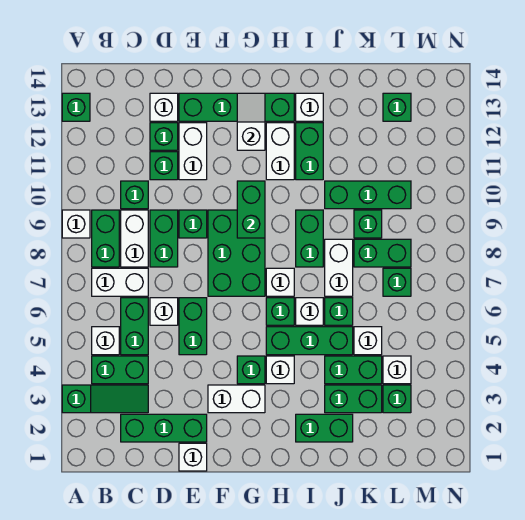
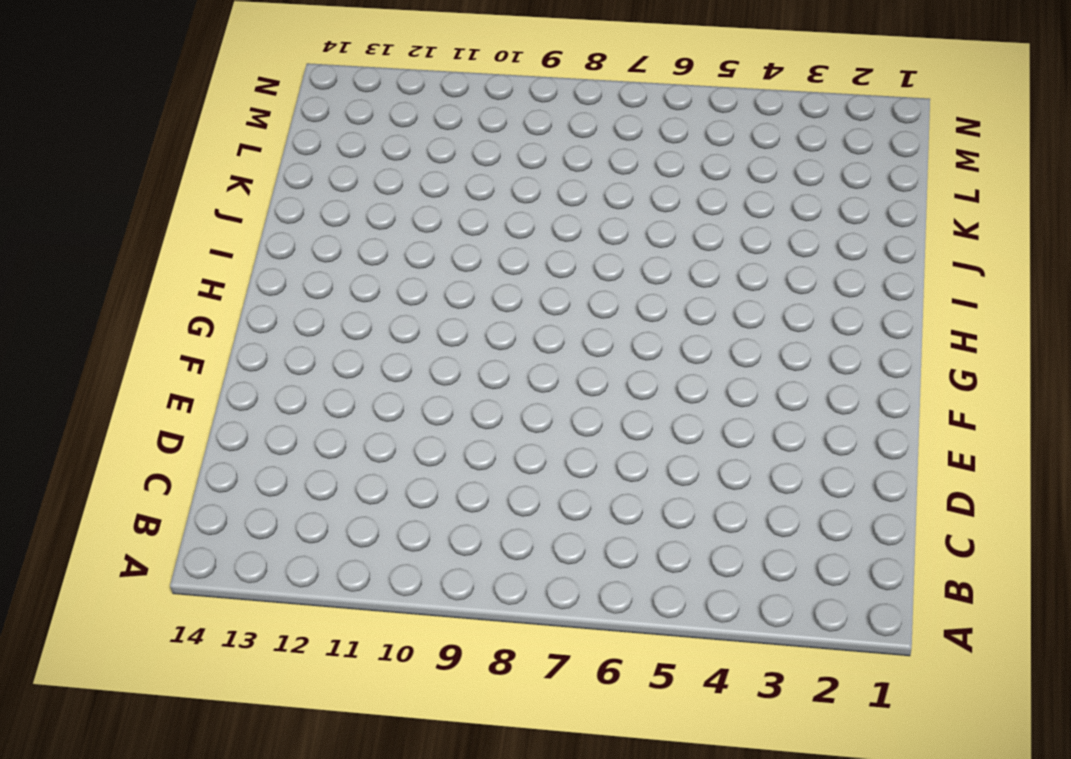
none -> green slope A3:C3 level 1 top A
none -> white brick A9 level 1
none -> green brick A13 level 1
none -> green brick B4:C4 level 1

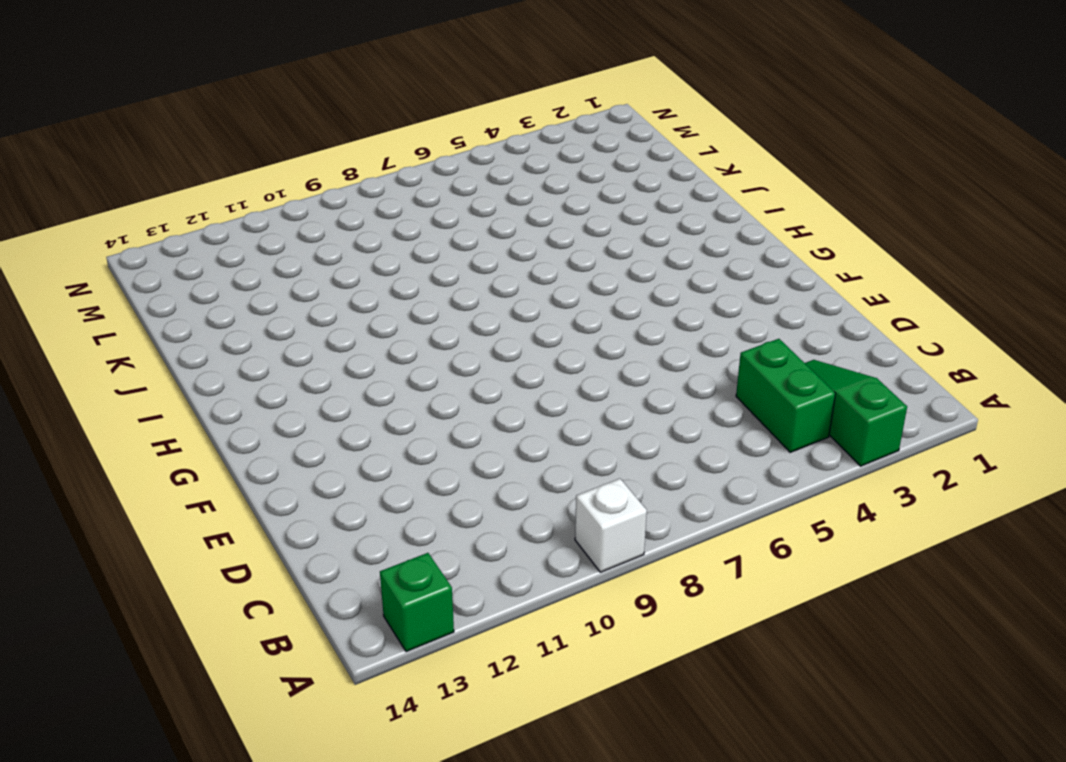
none -> white brick B5 level 1
none -> white brick B7:C7 level 1
none -> green brick B8:B9 level 1
none -> green brick C2:E2 level 1

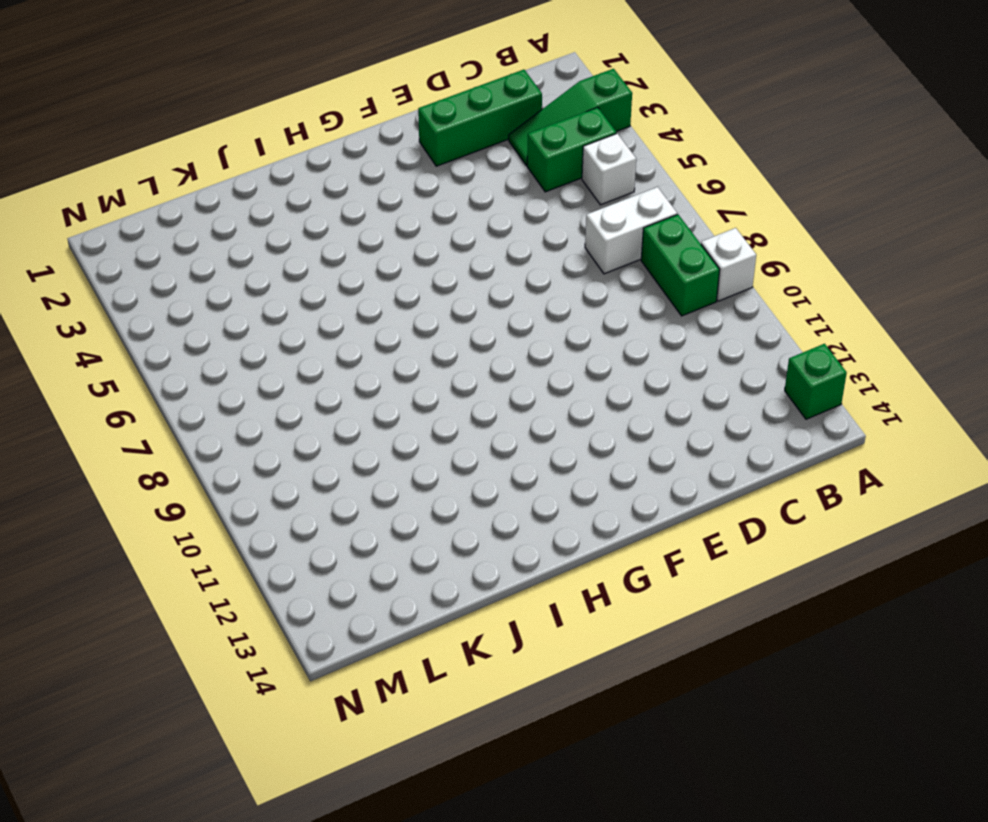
none -> green brick C5:C6 level 1
none -> white brick C8:C9 level 1
none -> green brick C10 level 1
none -> white brick D6 level 1

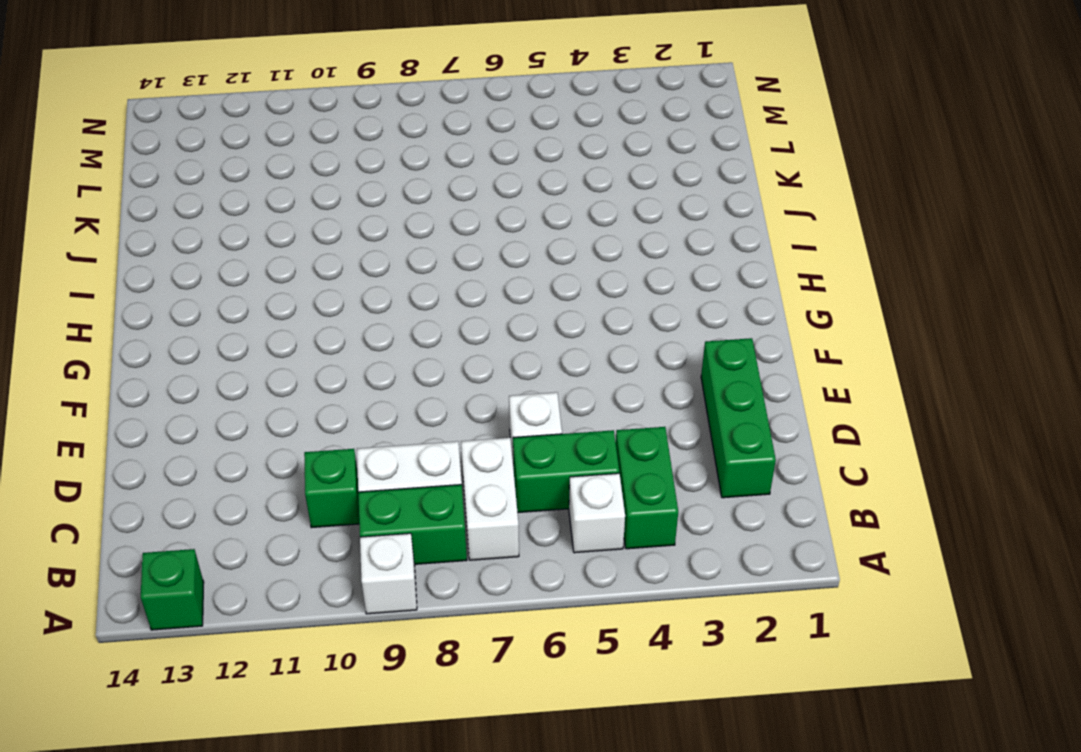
none -> green slope A3:C3 level 1 top A
none -> green brick D8:D9 level 1
none -> green brick D11 level 1
none -> green brick D12 level 1

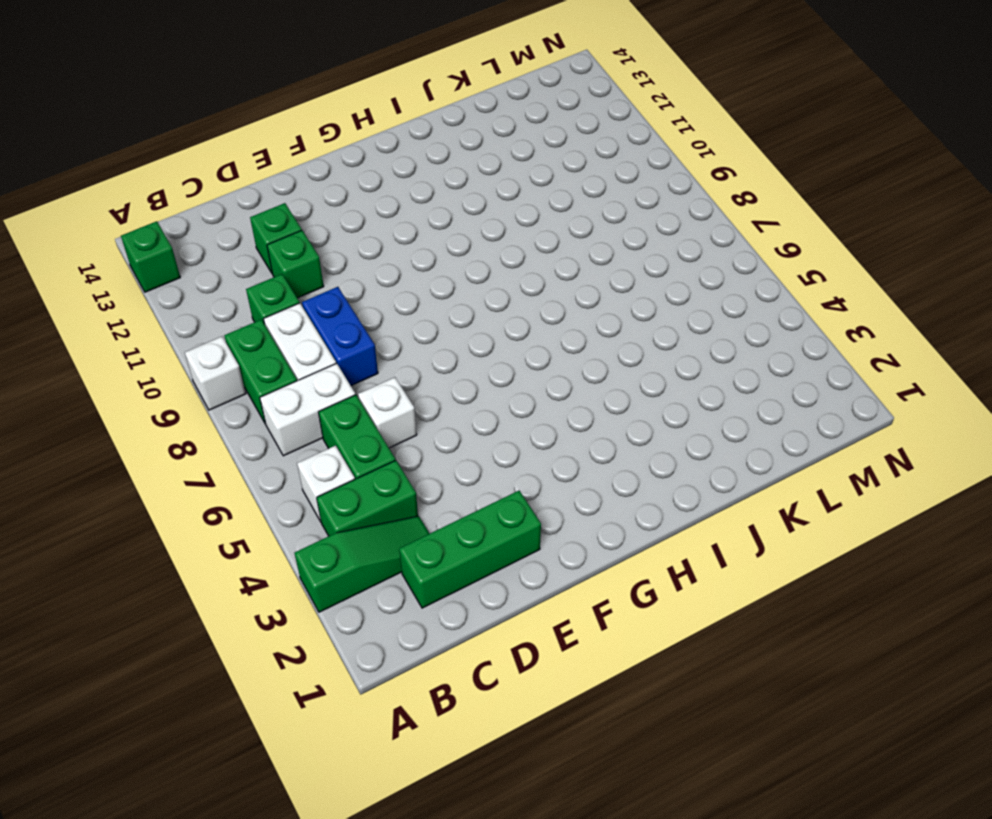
blue brick D8:D9 level 1 -> green brick D8:D9 level 1
none -> white brick D13 level 1
none -> white brick E1 level 1
none -> green brick E5:E6 level 1
none -> green brick E9 level 1

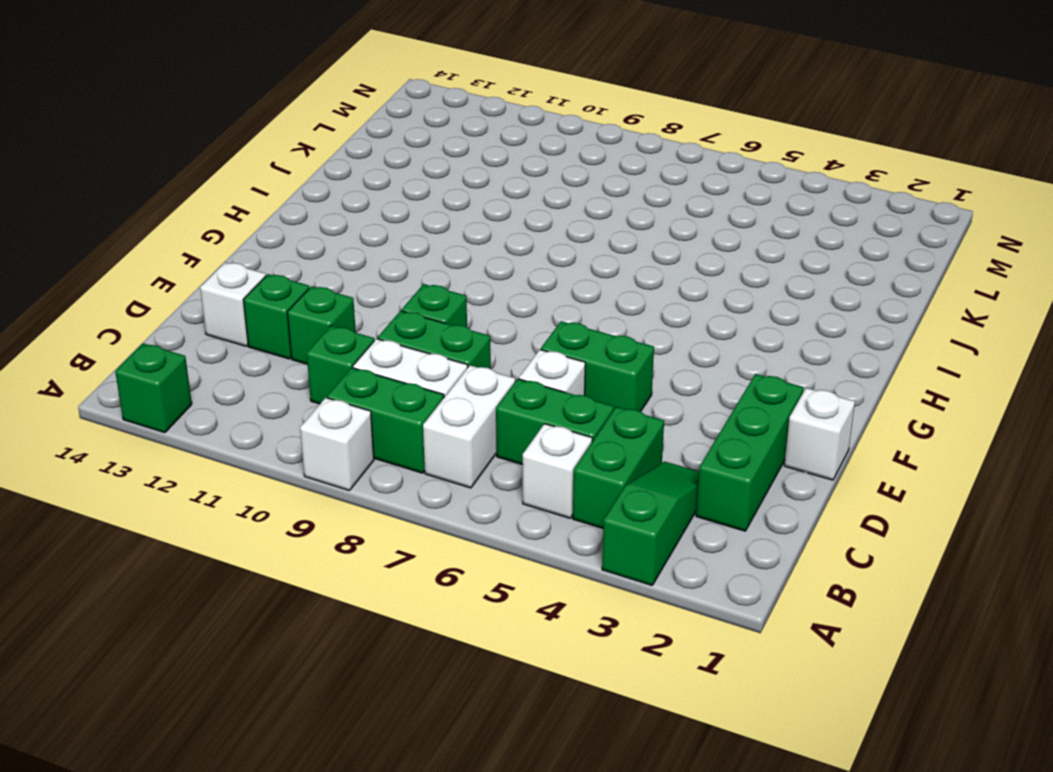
none -> white brick E11:E12 level 1
none -> green brick E13:H13 level 1
none -> white brick F3:G3 level 1
none -> green brick F7:G9 level 1

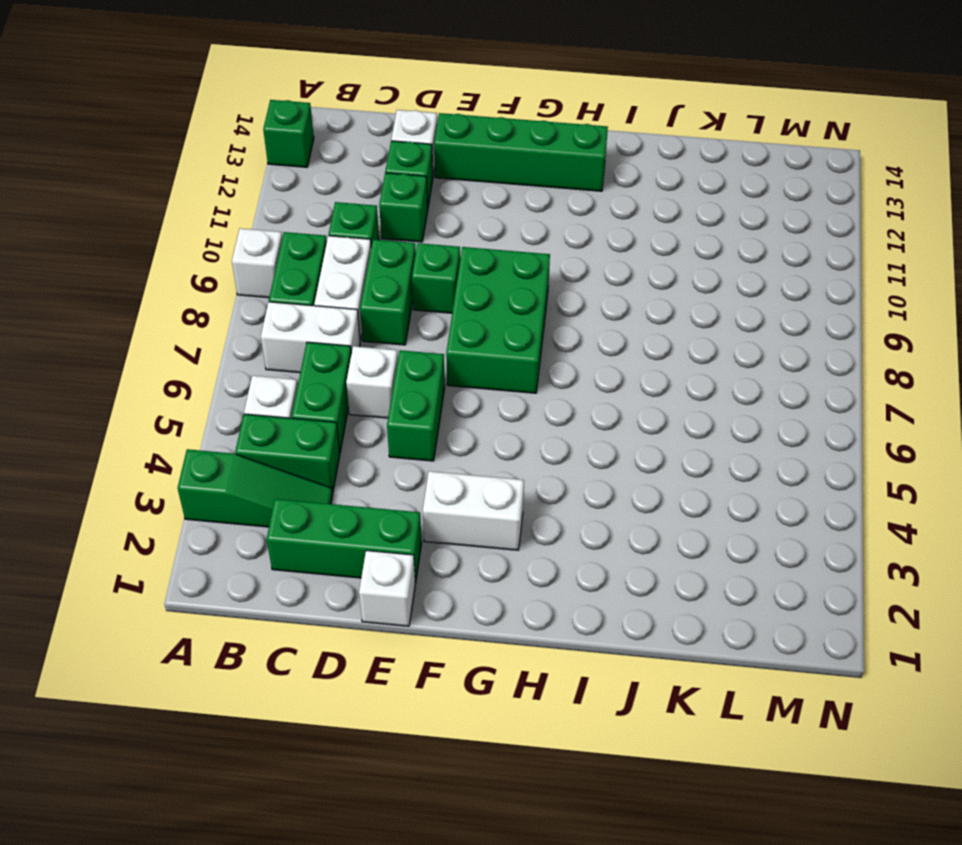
none -> white brick E11:E12 level 1
none -> green brick G4 level 1
none -> white brick H4 level 1
none -> green brick H5:J5 level 1

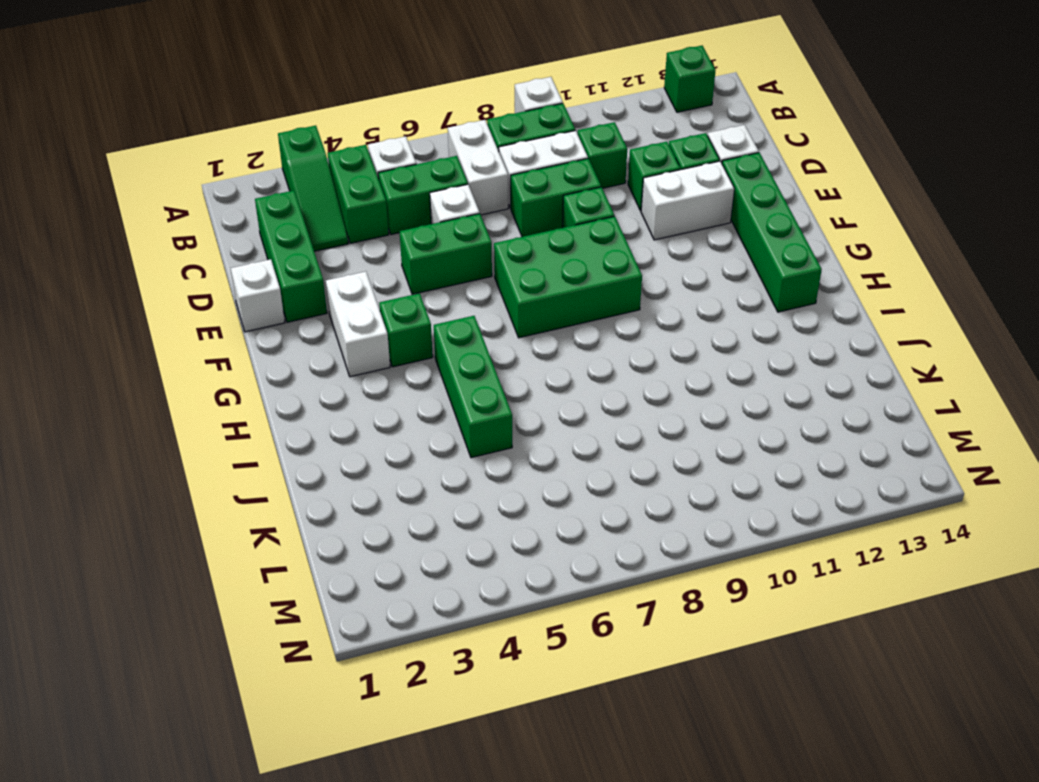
none -> white brick H4 level 1
none -> green brick H6 level 1
none -> white brick H7 level 1
none -> white brick H11:H12 level 1

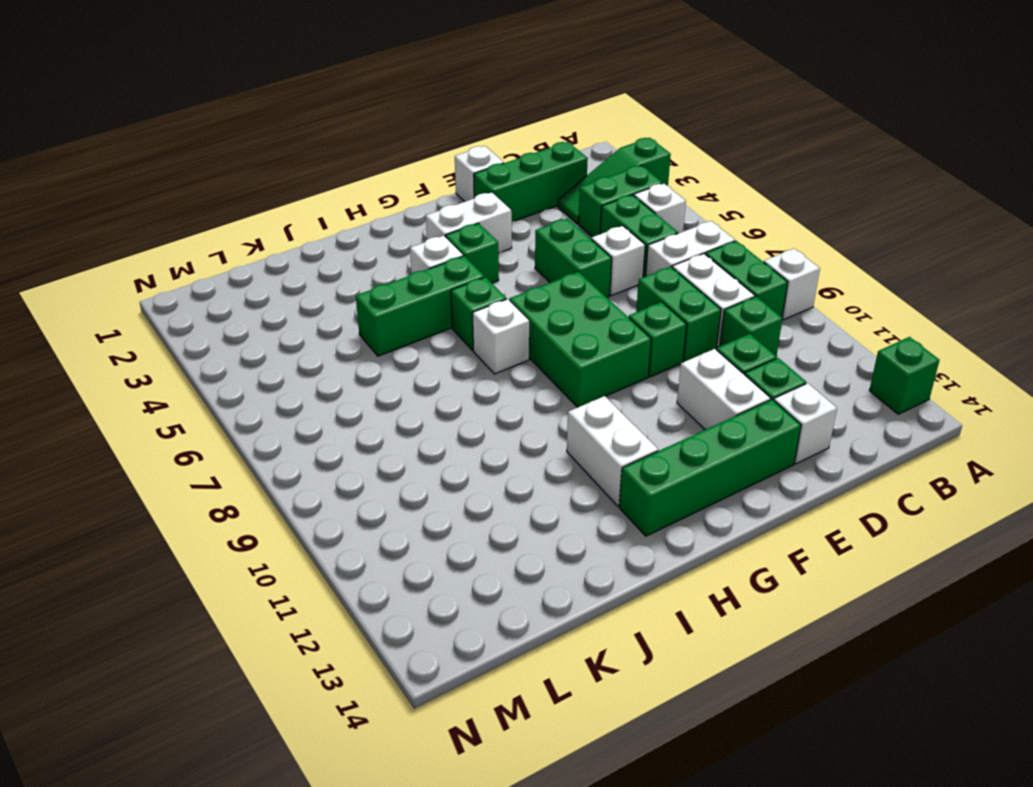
none -> green brick I2:J2 level 1
none -> white brick I6 level 1
none -> green brick I8:I9 level 1
none -> green brick I11:I12 level 1

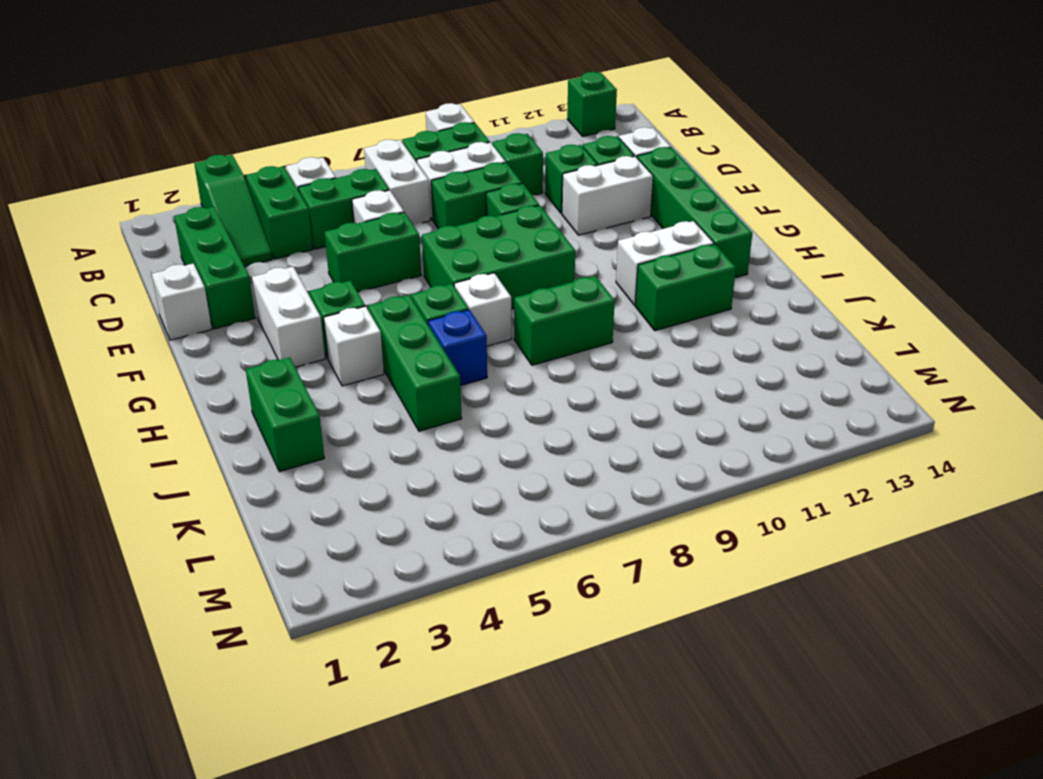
blue brick I6 level 1 -> white brick I6 level 1
none -> white brick I13 level 1
none -> green brick J3:K3 level 1
none -> green brick J4:K4 level 1
none -> green brick J6 level 1

